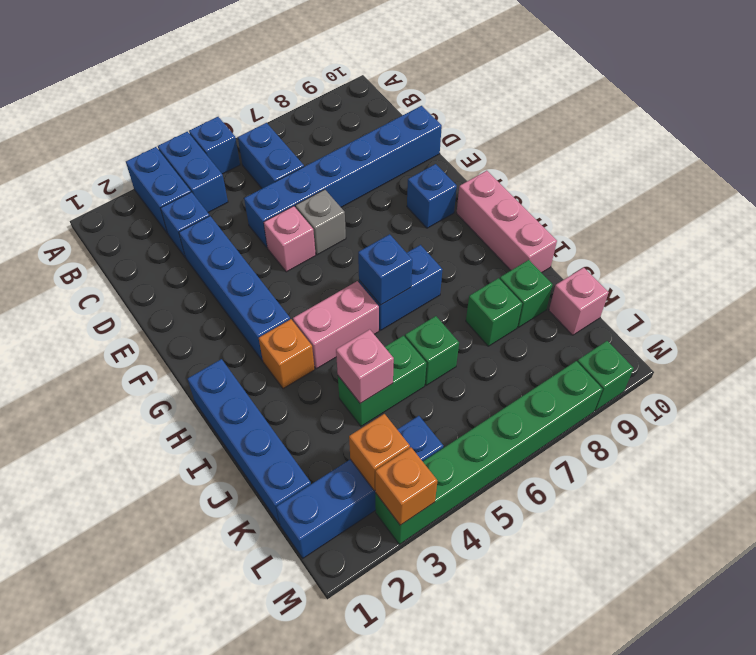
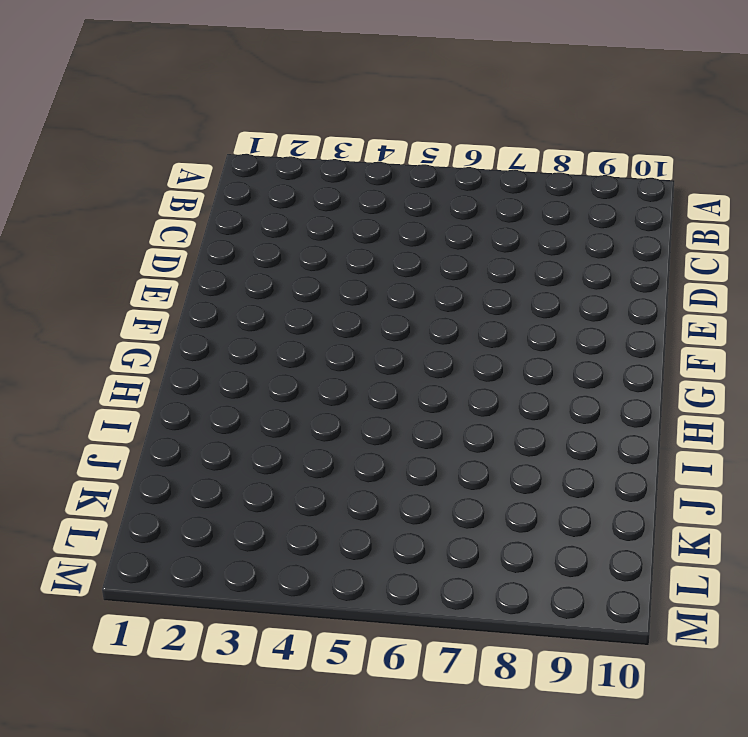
none -> blue brick A3:B3 level 1
none -> blue brick A4:B4 level 1
none -> blue brick A5 level 1

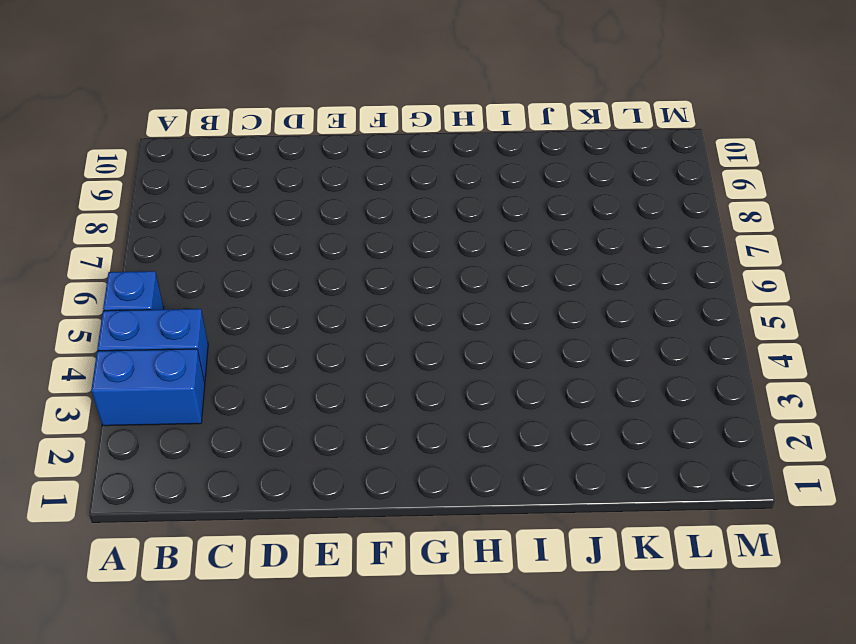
none -> blue brick B6:C6 level 1
none -> blue brick C3 level 1
none -> blue brick D3:G3 level 1

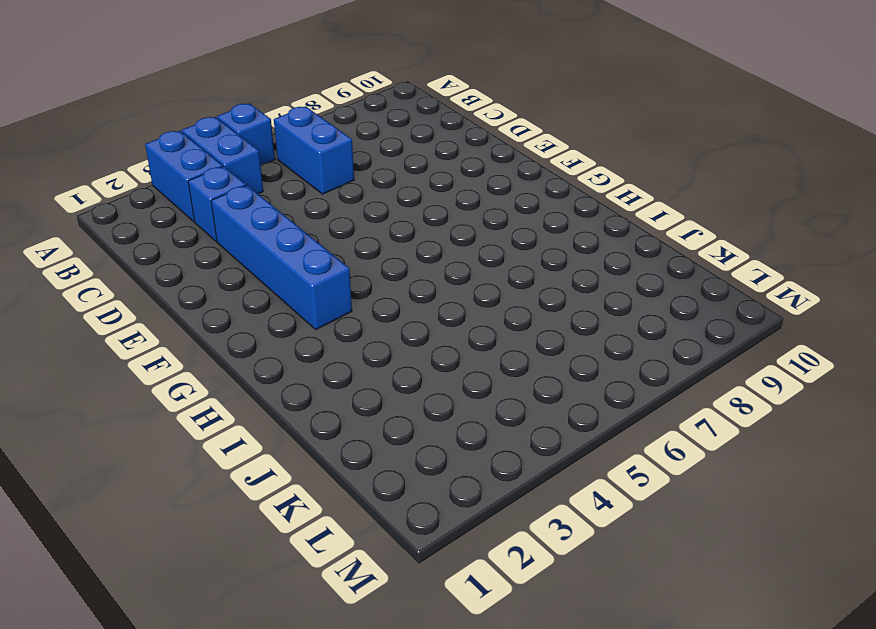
none -> blue brick D5:D10 level 1
none -> pink brick E5 level 1
none -> grey brick E6 level 1

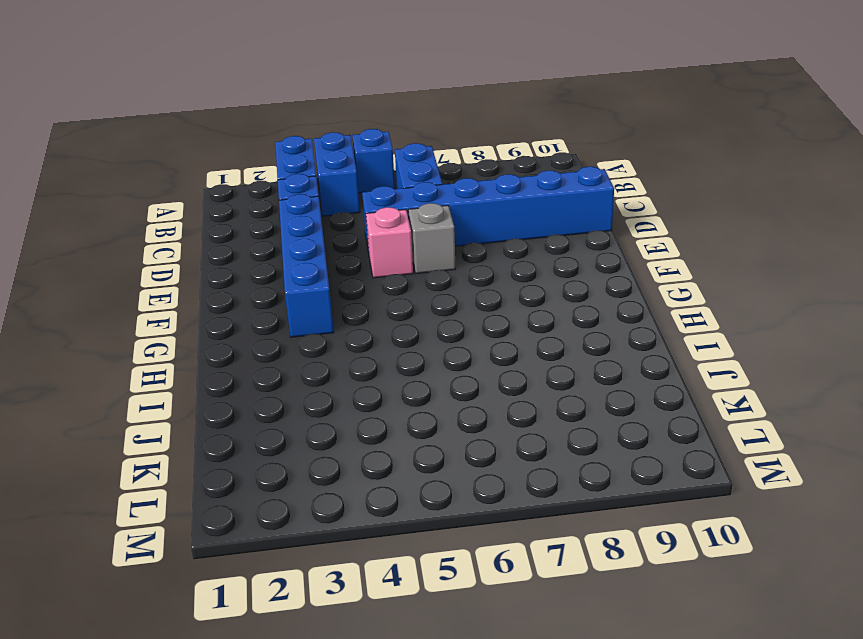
none -> blue brick F9 level 1
none -> pink brick G10:I10 level 1
none -> blue brick H1:K1 level 1

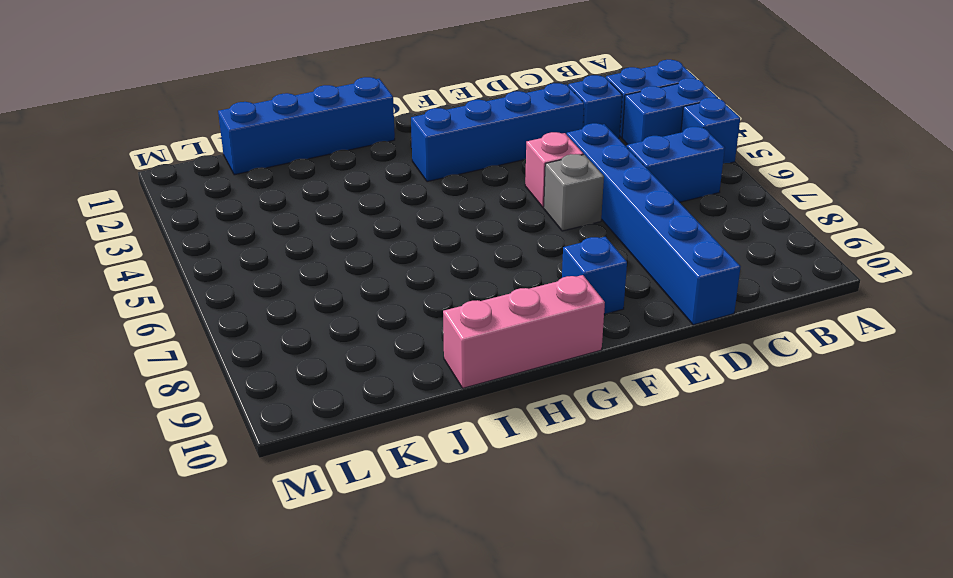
none -> orange brick H3 level 1
none -> pink brick H4:H5 level 1
none -> blue brick H6:H7 level 1

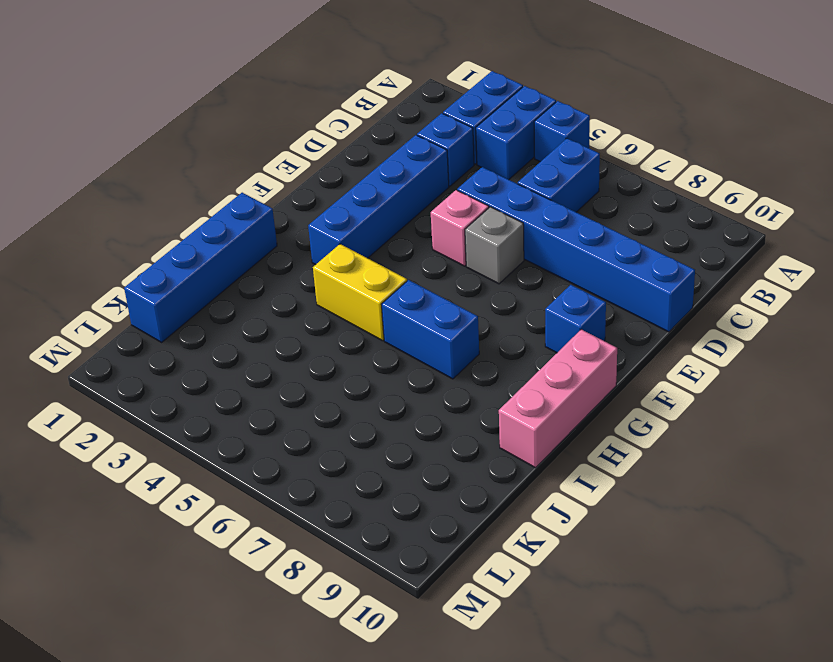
yellow brick H4:H5 level 1 -> pink brick H4:H5 level 1
none -> orange brick H3 level 1
none -> green brick J4:J5 level 1
none -> green brick J6 level 1

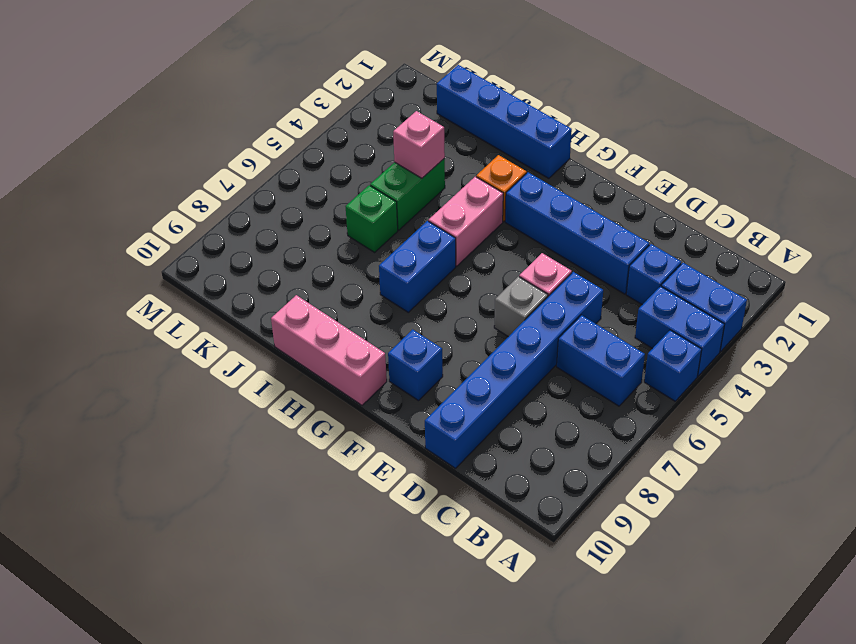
none -> green brick J8 level 1
none -> green brick J9 level 1
none -> pink brick K10 level 1

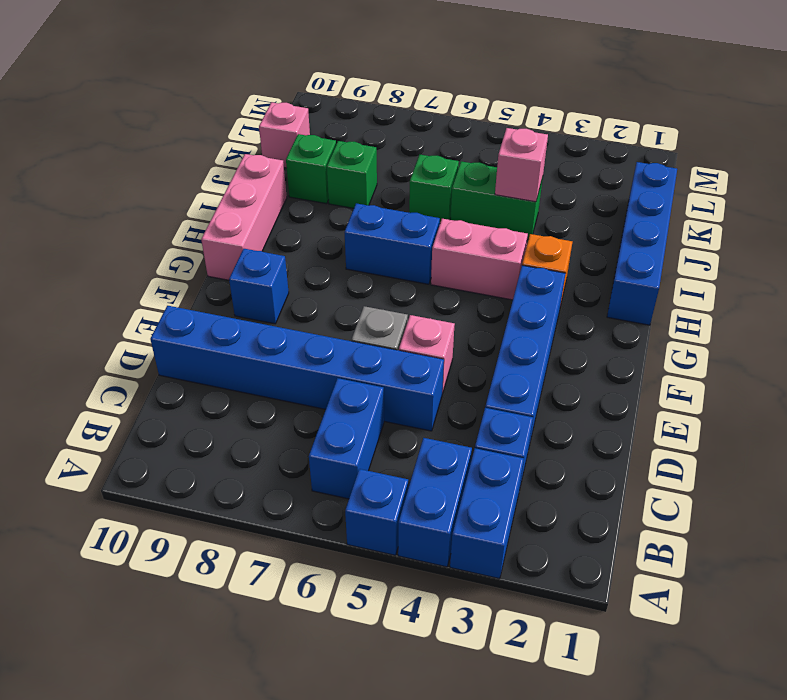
none -> blue brick L1:L4 level 1
none -> green brick M3:M8 level 1
none -> green brick M9 level 1

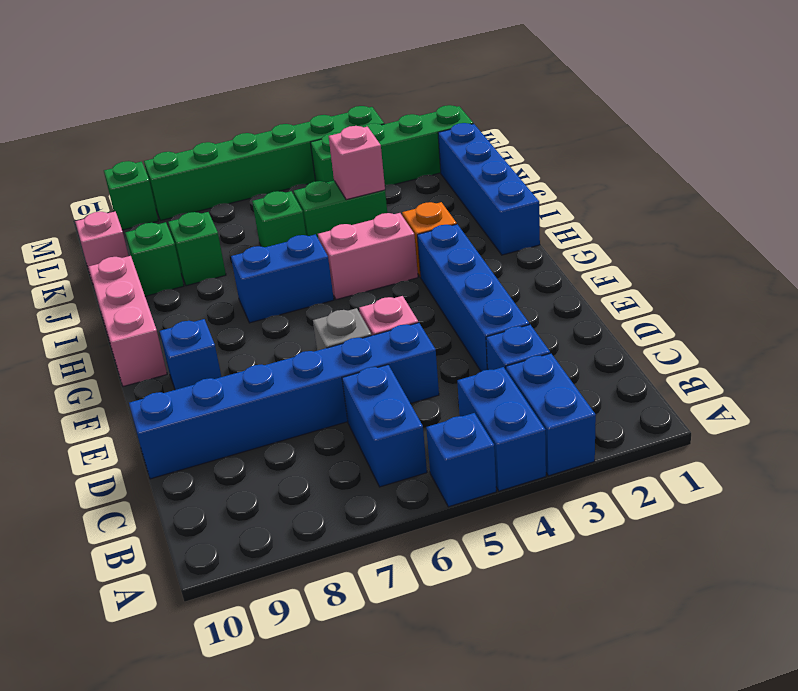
green brick L1:L4 level 1 -> blue brick L1:L4 level 1
none -> blue brick H6 level 2
none -> orange brick L3 level 2
none -> orange brick M3 level 2

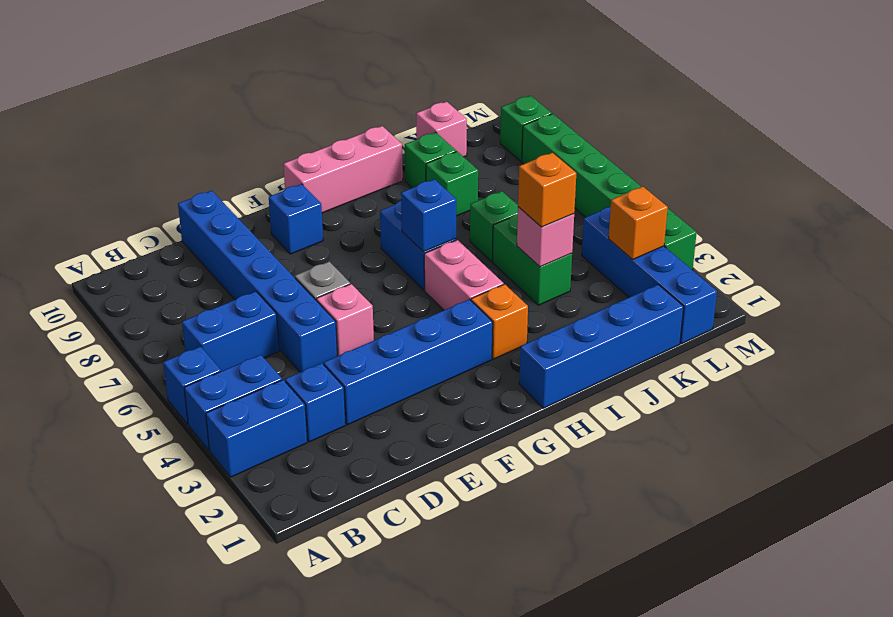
orange brick J4 level 3 -> orange brick M3 level 2

